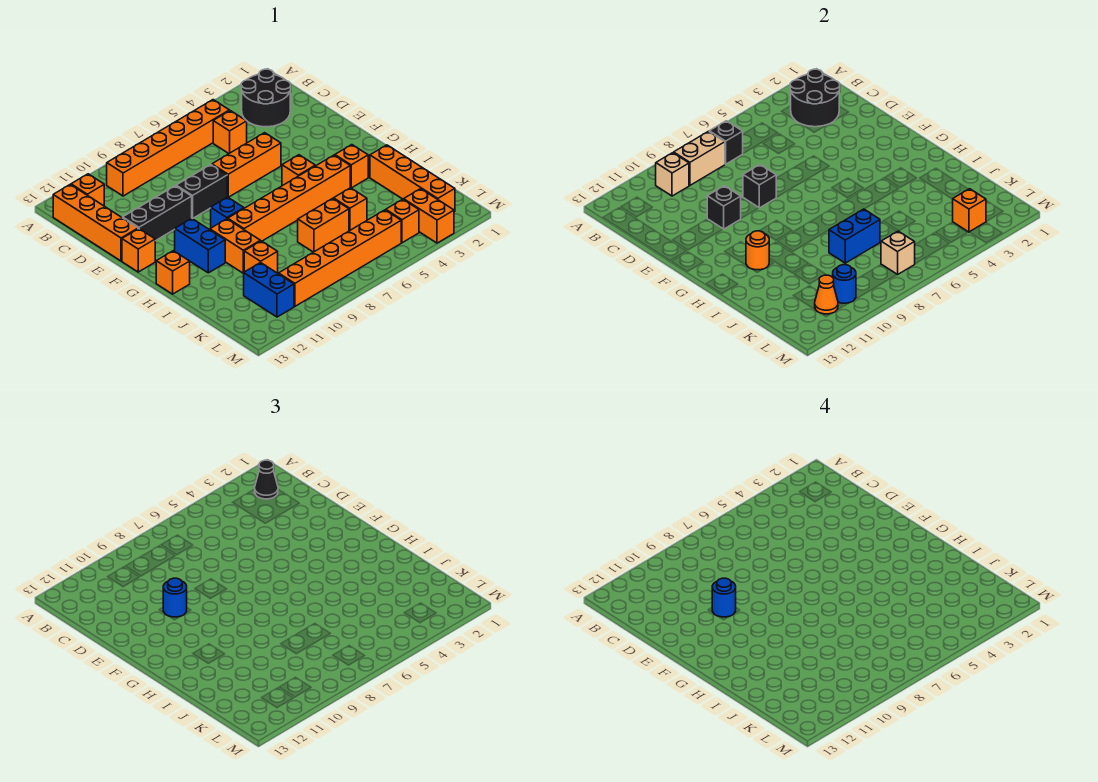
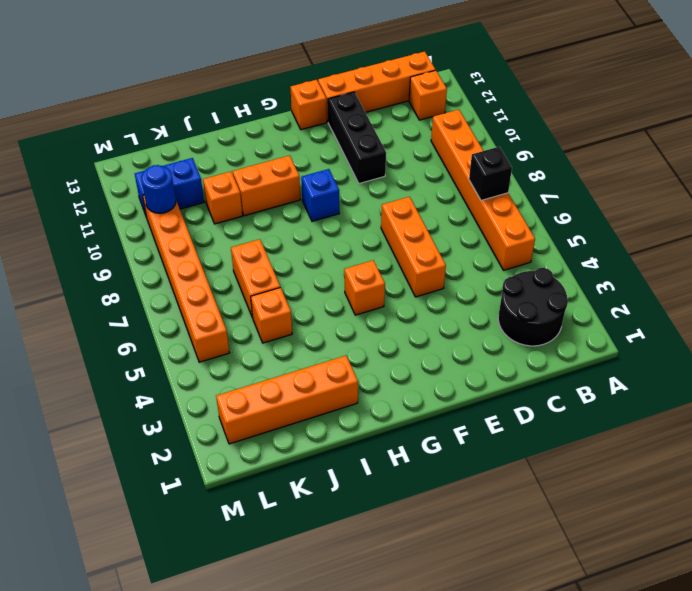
none -> orange brick C5 level 1
none -> black brick E8:E9 level 1
none -> blue brick G11:H11 level 1
none -> orange brick H3 level 1

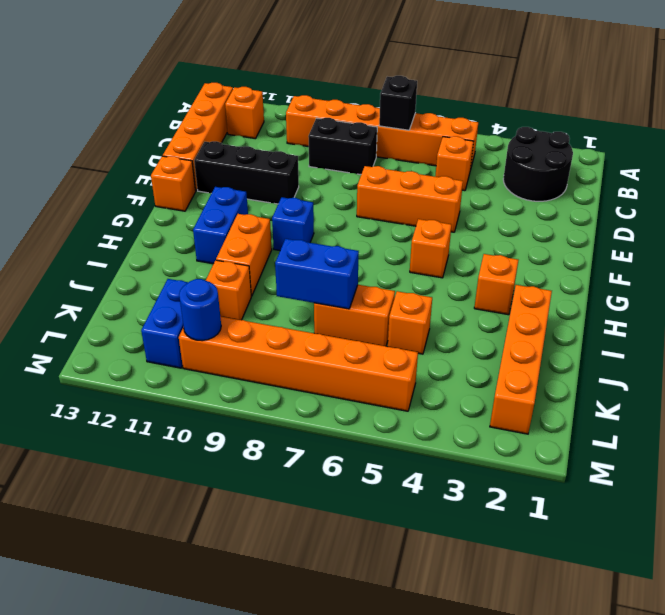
black brick C8:C9 level 1 -> black brick E8:E9 level 1
none -> orange brick H4:H9 level 1
none -> orange brick H13 level 1
none -> orange brick L3:M3 level 1
none -> orange brick L4 level 1

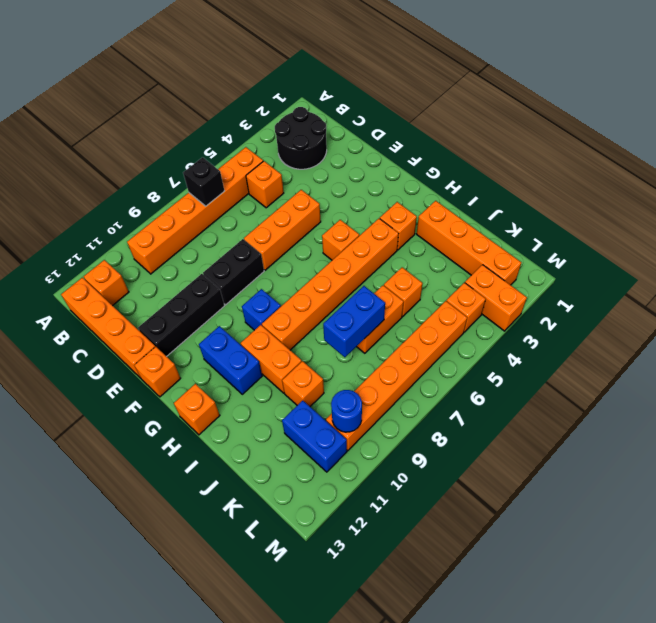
none -> black round brick B2:C3 level 2
none -> tan brick B8:B9 level 2
none -> tan brick B10 level 2
none -> black brick E8 level 2

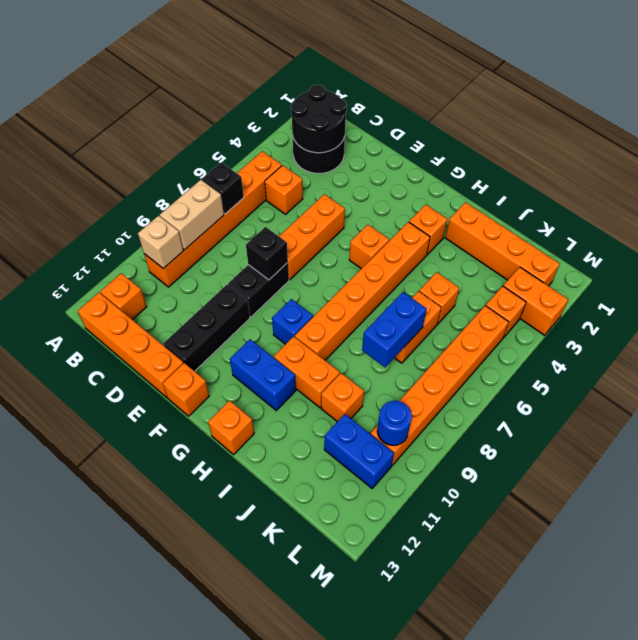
none -> black brick E10 level 2
none -> orange round brick H11 level 2
none -> orange brick L3 level 2
none -> tan brick L7 level 2

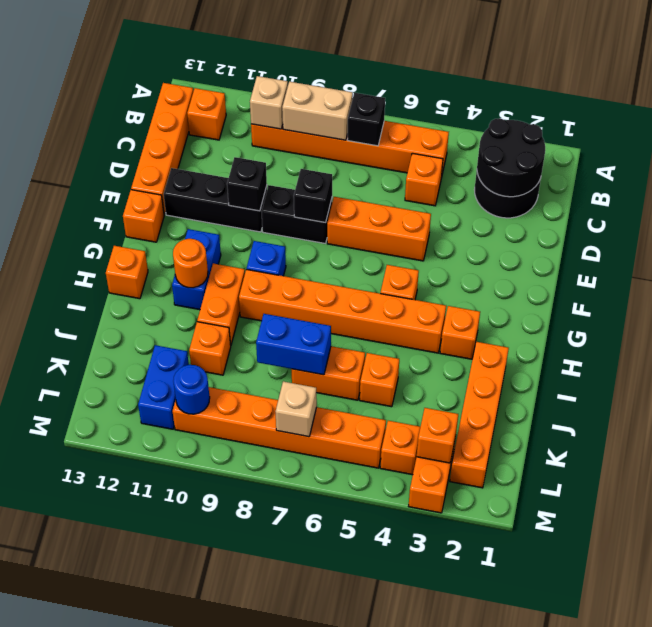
none -> orange cone L11 level 2
none -> black cone B2 level 3
none -> blue round brick E10 level 3
none -> blue round brick E10 level 4

